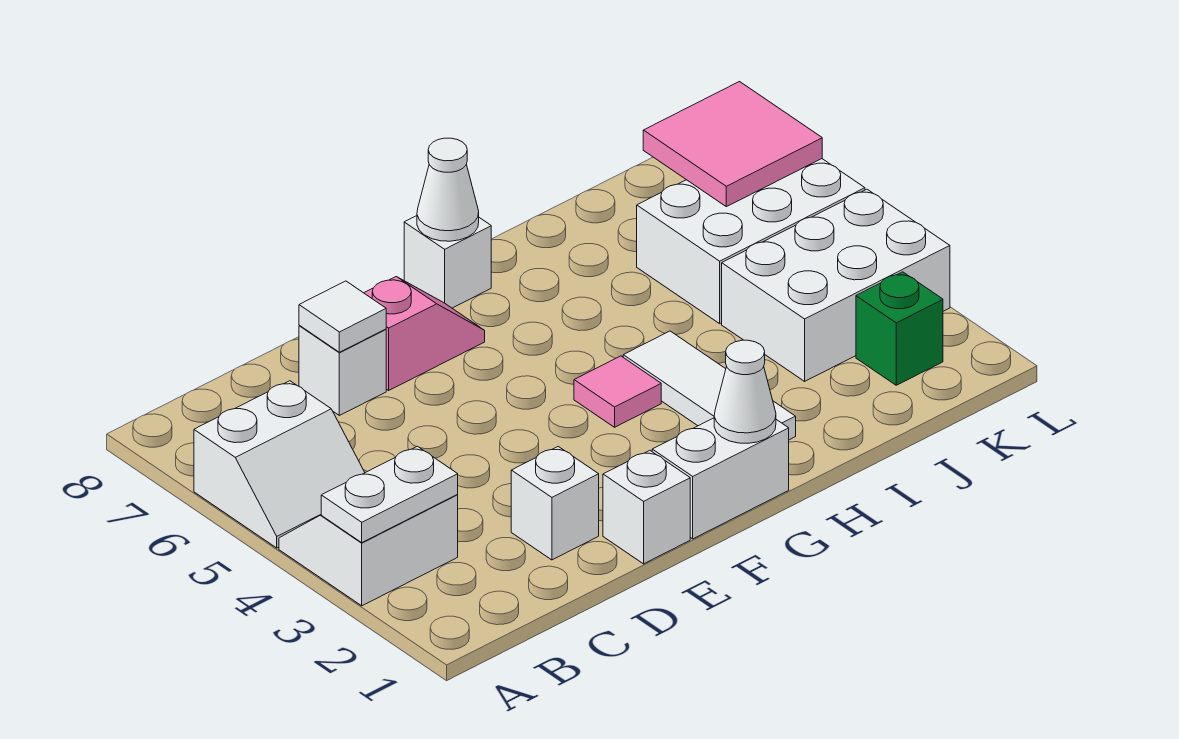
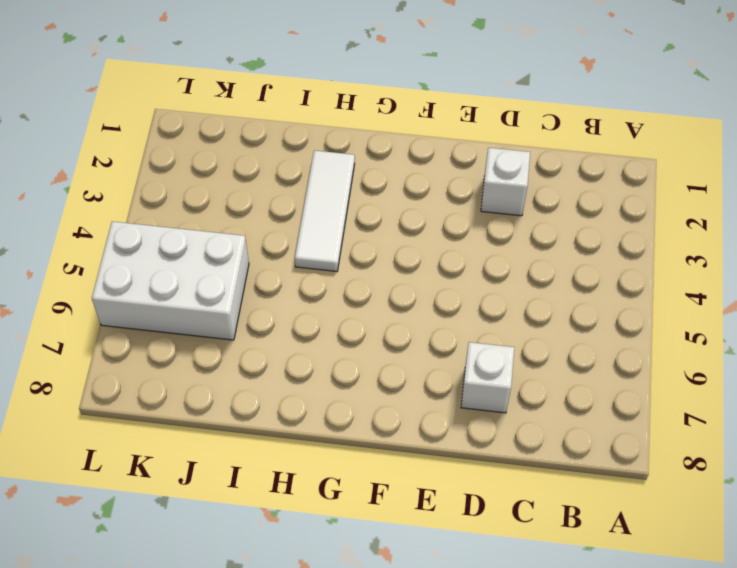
none -> white slope A3:B4 level 1 top 3
none -> white slope A5:B6 level 1 top 6
none -> white brick E1 level 1

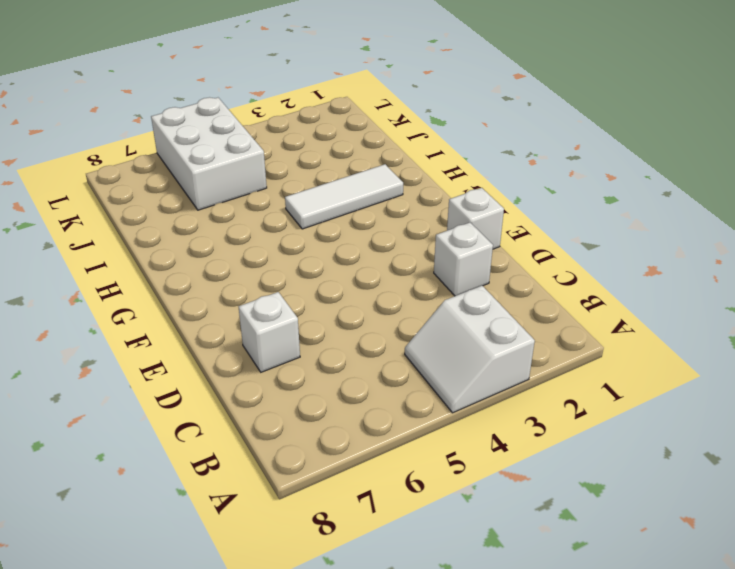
none -> white slope A5:B6 level 1 top 6
none -> pink slope E7:F7 level 1 top E
none -> white brick F1:G1 level 1

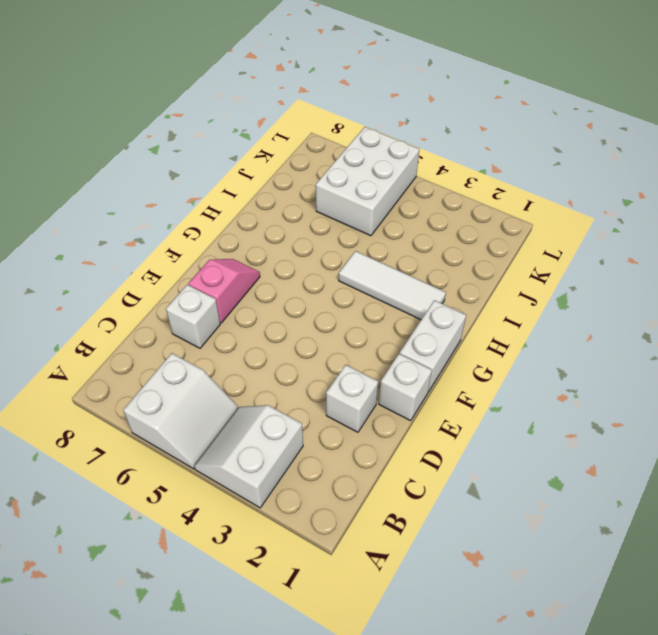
none -> pink tile G4 level 1
none -> white brick G8 level 1
none -> white brick J3:L4 level 1

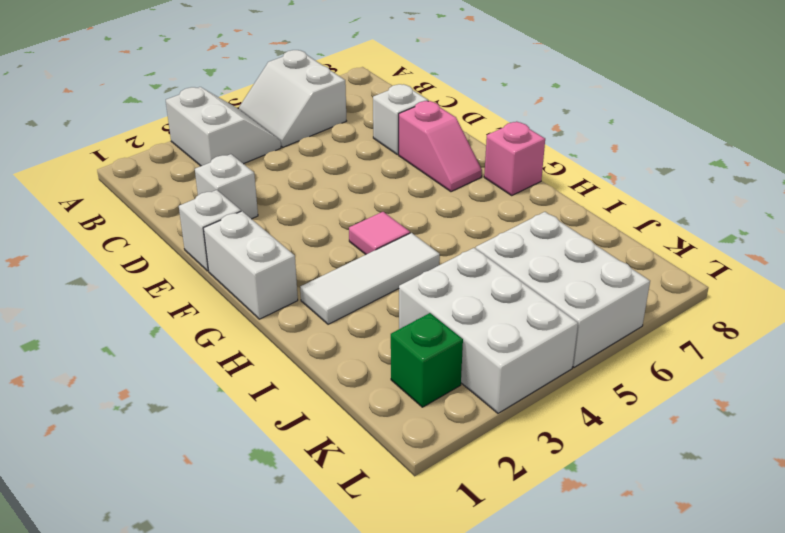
pink brick G8 level 1 -> white brick G8 level 1
none -> white plate A3:B3 level 2
none -> white tile D7 level 2
none -> white cone G1 level 2

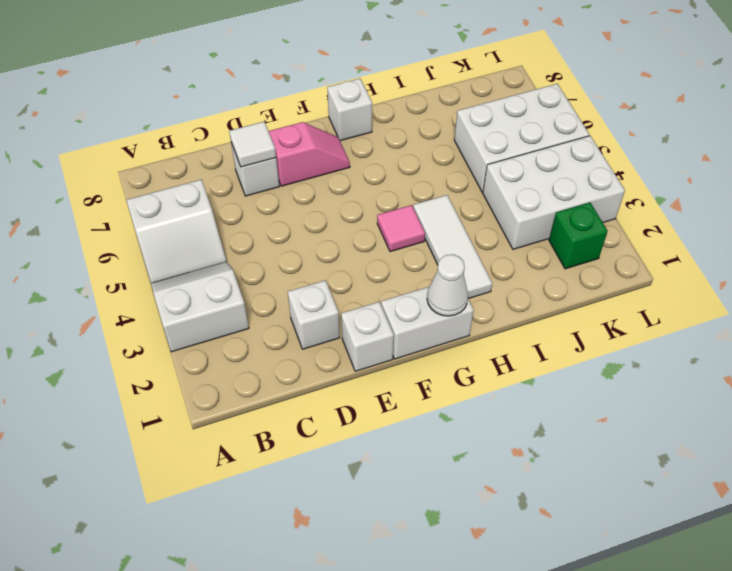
none -> white plate A3:B3 level 2
none -> white cone G8 level 2
none -> pink tile K6:L7 level 2

